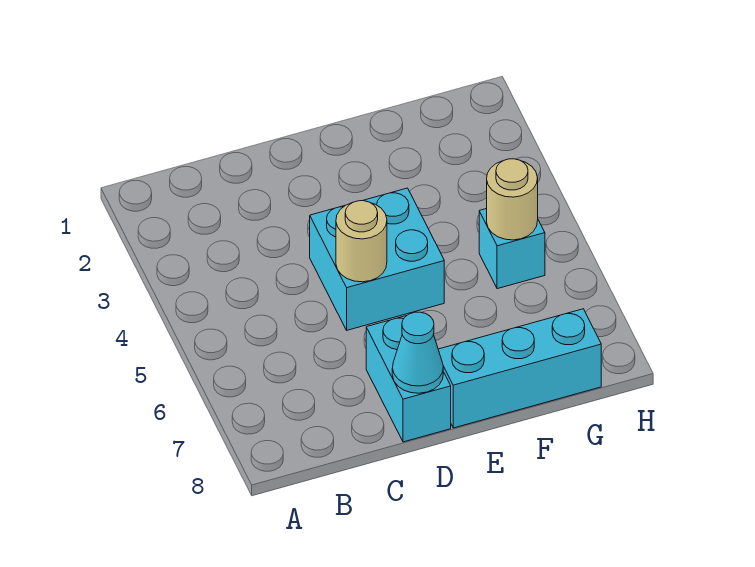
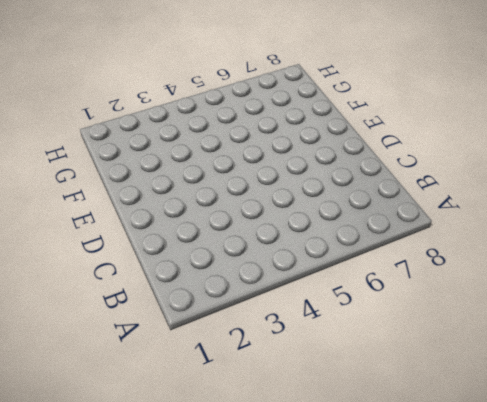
none -> cyan brick D4:E5 level 1
none -> cyan brick D7:D8 level 1

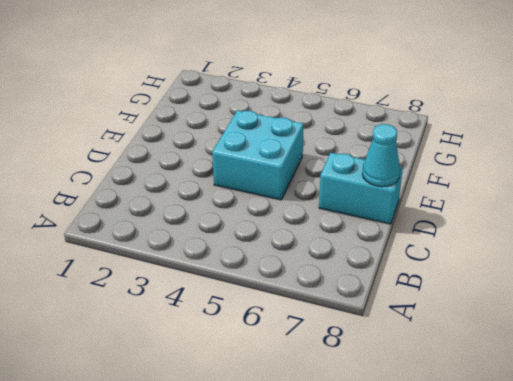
none -> cyan brick E8:G8 level 1
none -> cyan brick G5 level 1

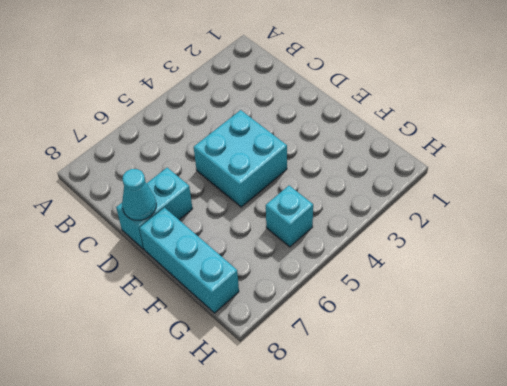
none -> tan round brick D5 level 2
none -> tan round brick G5 level 2

